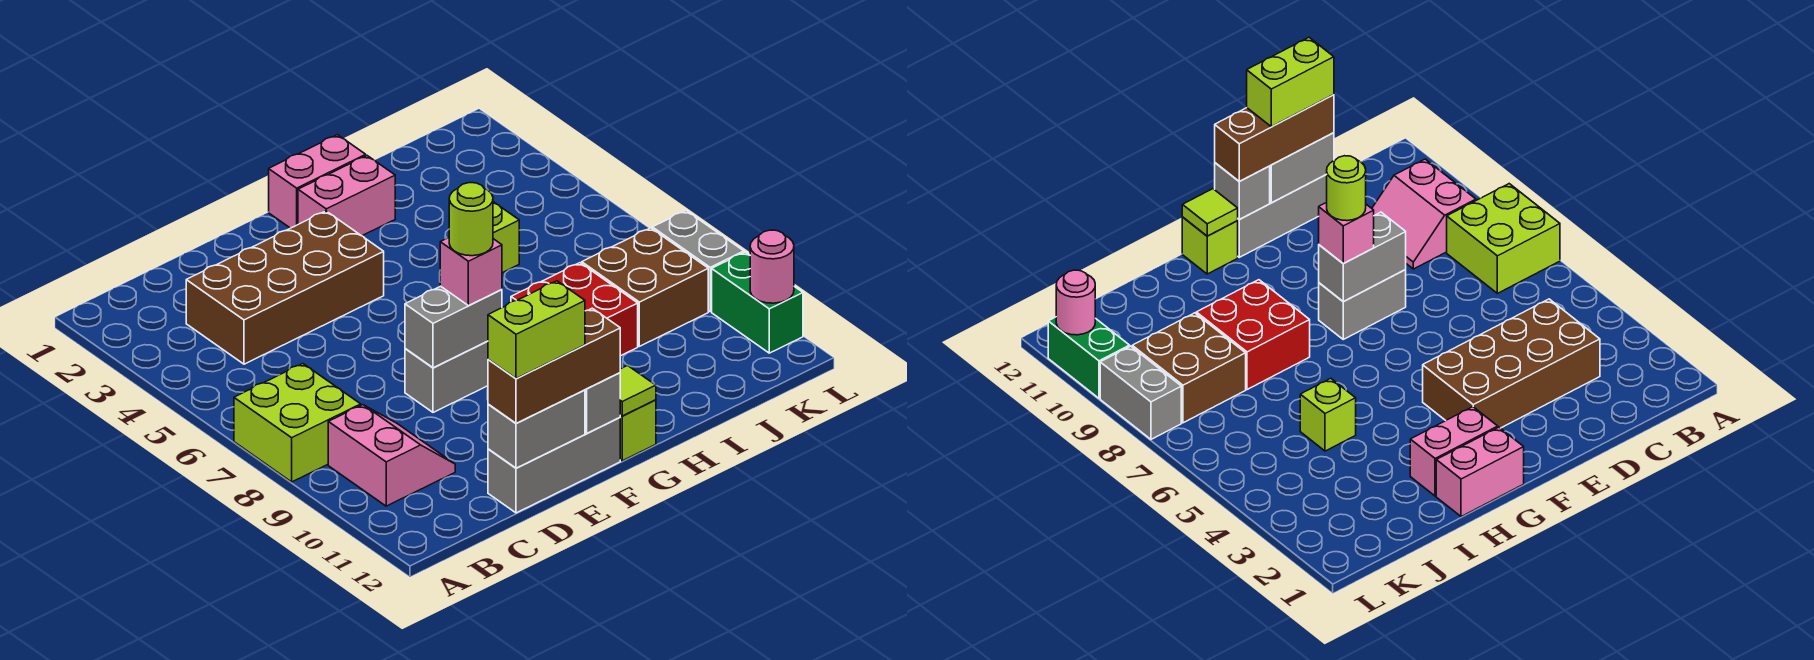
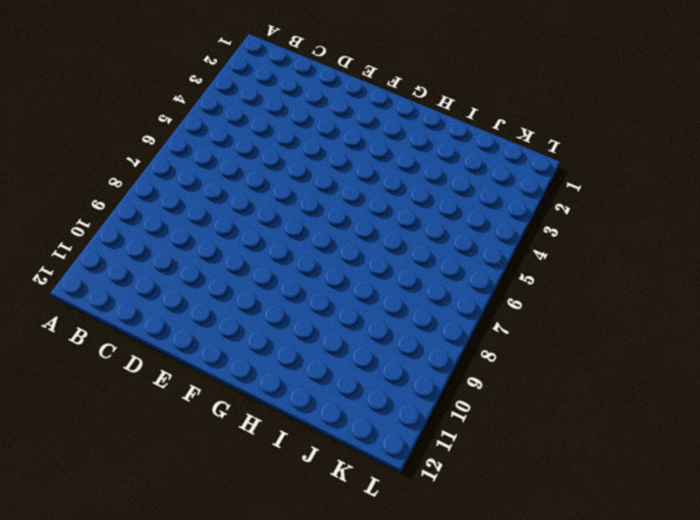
none -> lime brick A7:B8 level 1
none -> pink slope B9:C10 level 1 top B
none -> brown brick C3:F4 level 1

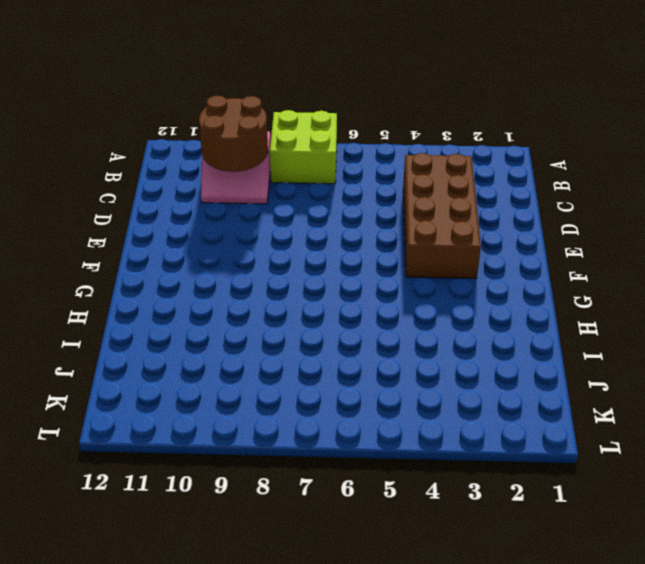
brown round brick B9:C10 level 2 -> none
none -> grey brick D12:F12 level 1
none -> grey brick E8:F8 level 1
none -> pink brick G1:H1 level 1

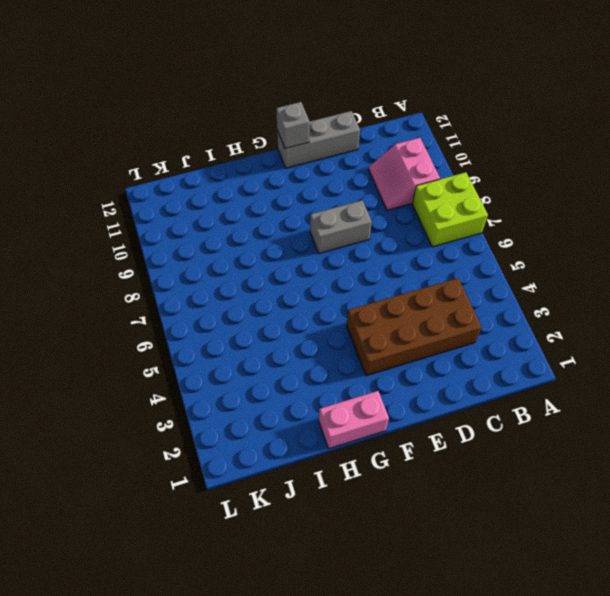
none -> pink brick G2:H2 level 1
none -> lime brick G12 level 1
none -> red brick H8:I9 level 1

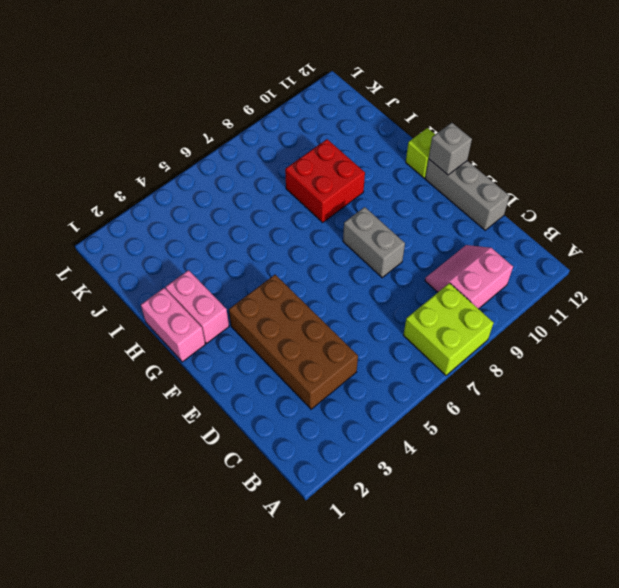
none -> lime brick I5 level 1
none -> brown brick J8:K9 level 1
none -> grey brick L8:L9 level 1

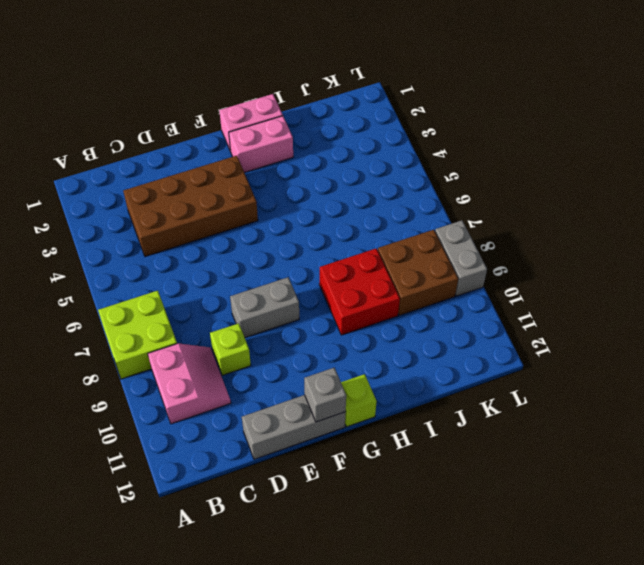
lime brick D9 level 1 -> lime brick I5 level 1
none -> green brick L10:L11 level 1
none -> grey brick D12:E12 level 2
none -> grey brick E8:F8 level 2

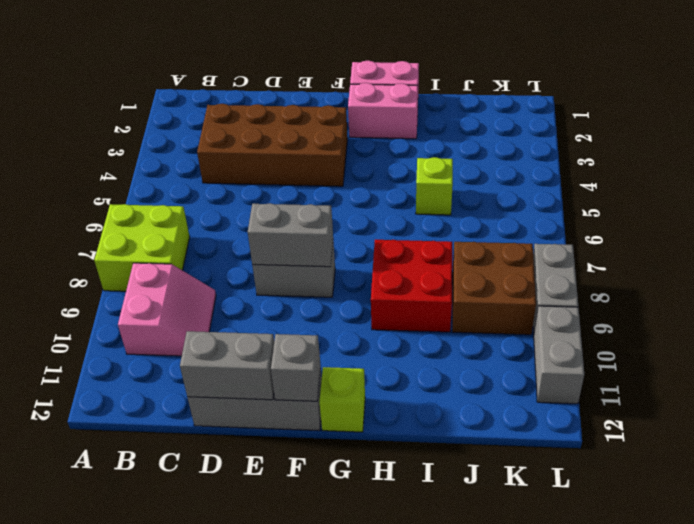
grey brick L10:L11 level 1 -> green brick L10:L11 level 1
none -> lime tile G12 level 2
none -> pink round brick L11 level 2
none -> brown brick D12:F12 level 3

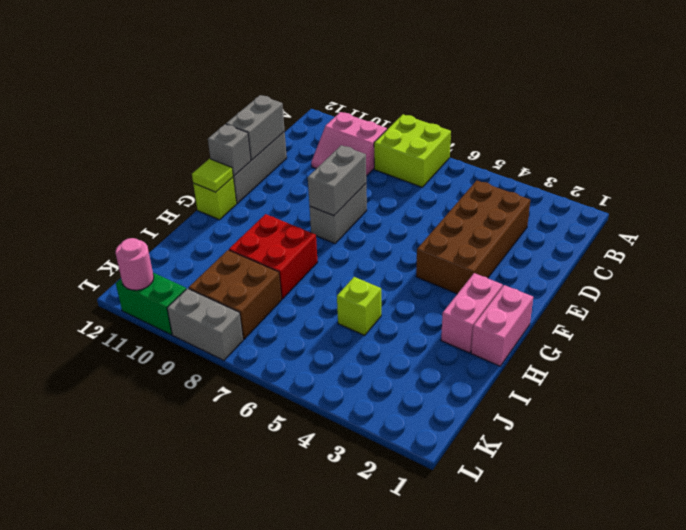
none -> brown brick D12:F12 level 3
none -> pink brick F8 level 3
none -> lime brick D12:E12 level 4

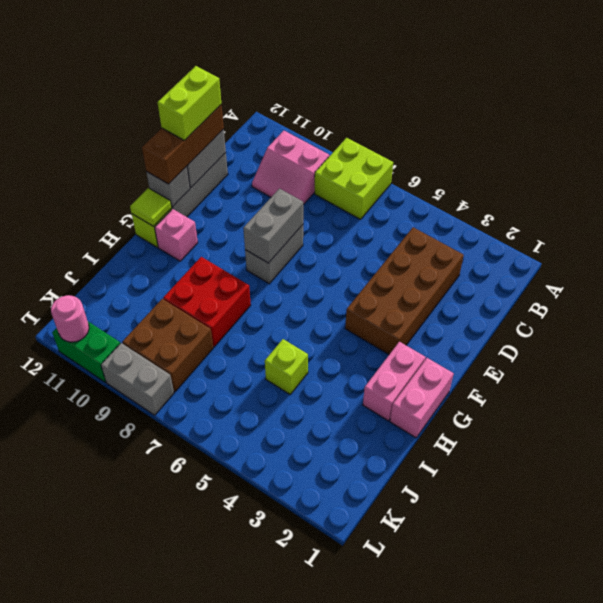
pink brick G11 level 1 -> pink brick F8 level 3
none -> lime round brick F8 level 4

